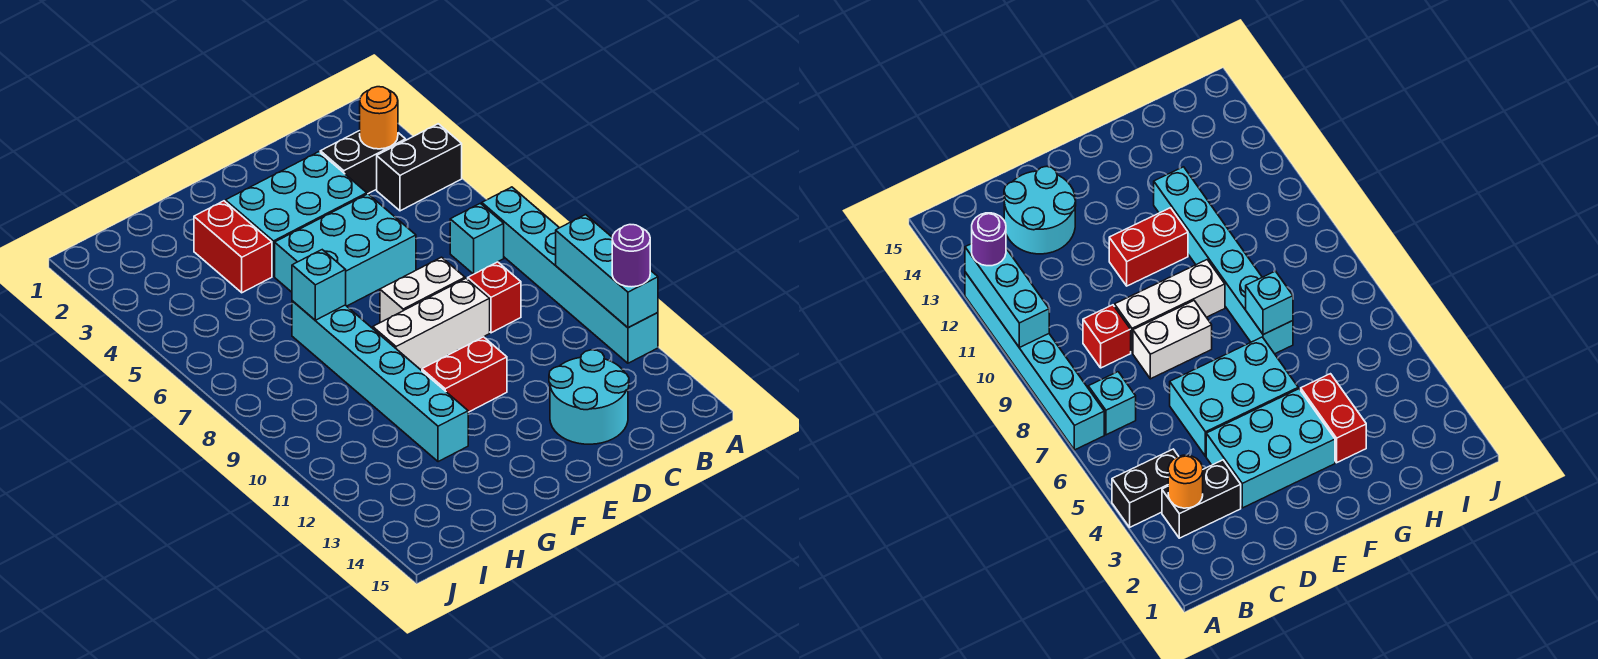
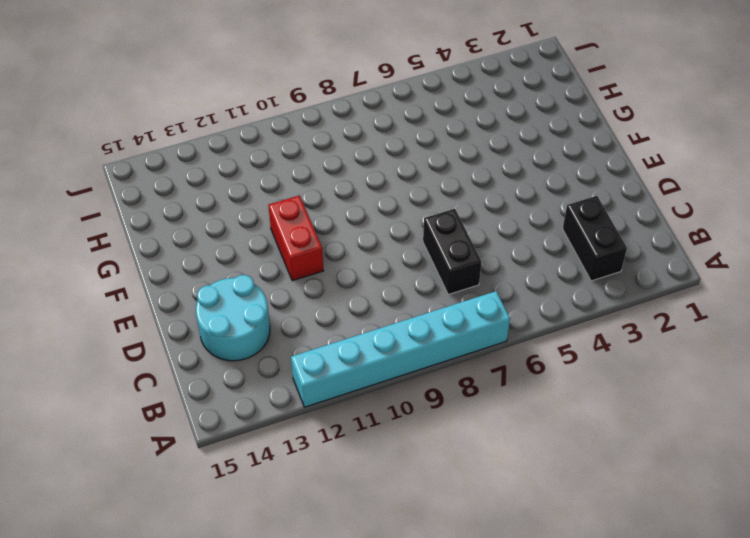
black brick C7:D7 level 1 -> black brick A4:B4 level 1
none -> cyan brick B7 level 1
none -> red brick C9 level 1
none -> cyan brick D3:F4 level 1

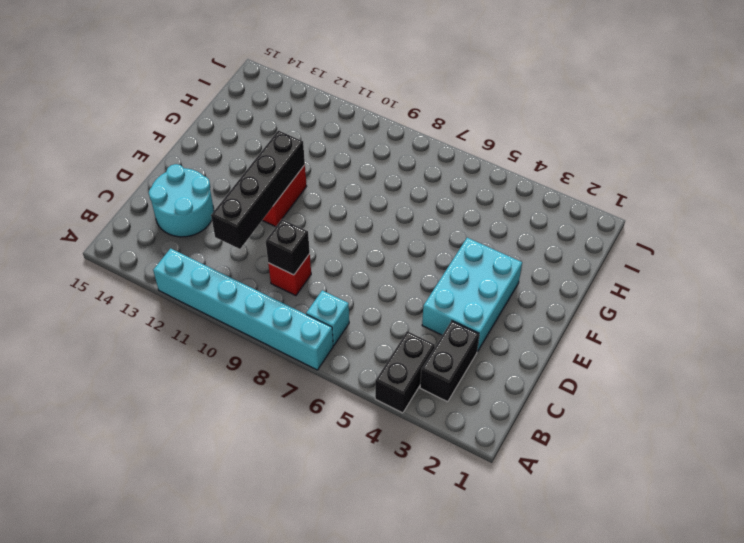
black brick C9 level 2 -> none
black brick C11:F11 level 2 -> none
none -> cyan brick D5:F6 level 1
none -> white brick D8:E8 level 1
none -> white brick D9:F9 level 1

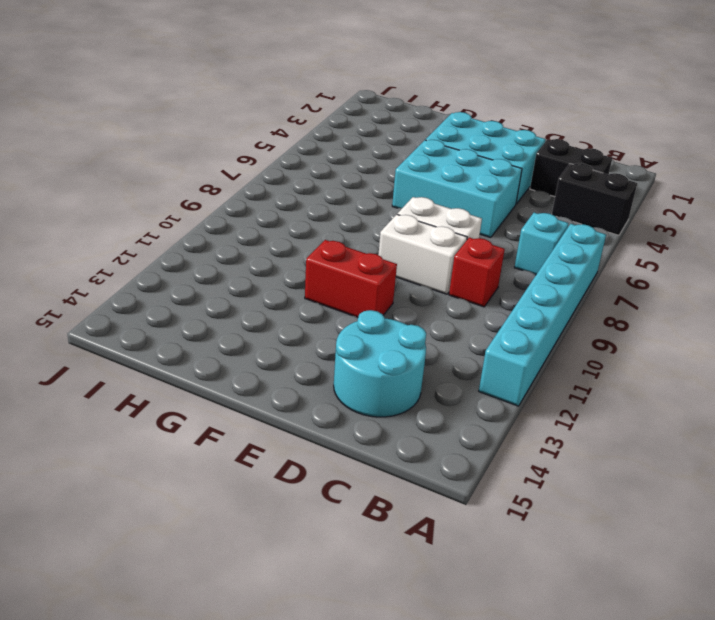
white brick D9:E9 level 1 -> white brick D9:F9 level 1
none -> red brick G3:G4 level 1
none -> cyan brick G7:G12 level 1
none -> cyan brick A10:A12 level 2

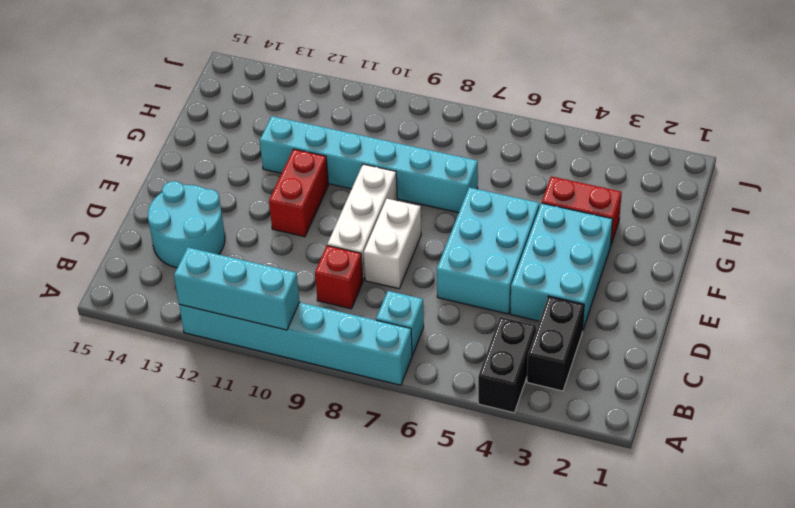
none -> orange round brick B3 level 2
none -> cyan brick G7 level 2
none -> purple round brick A12 level 3

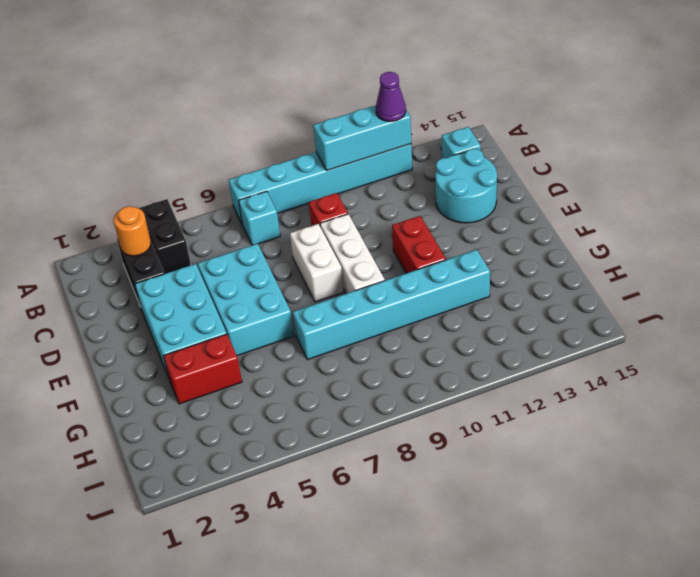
purple cone A12 level 3 -> purple round brick A12 level 3
cyan brick B14 level 1 -> cyan brick G7 level 2

